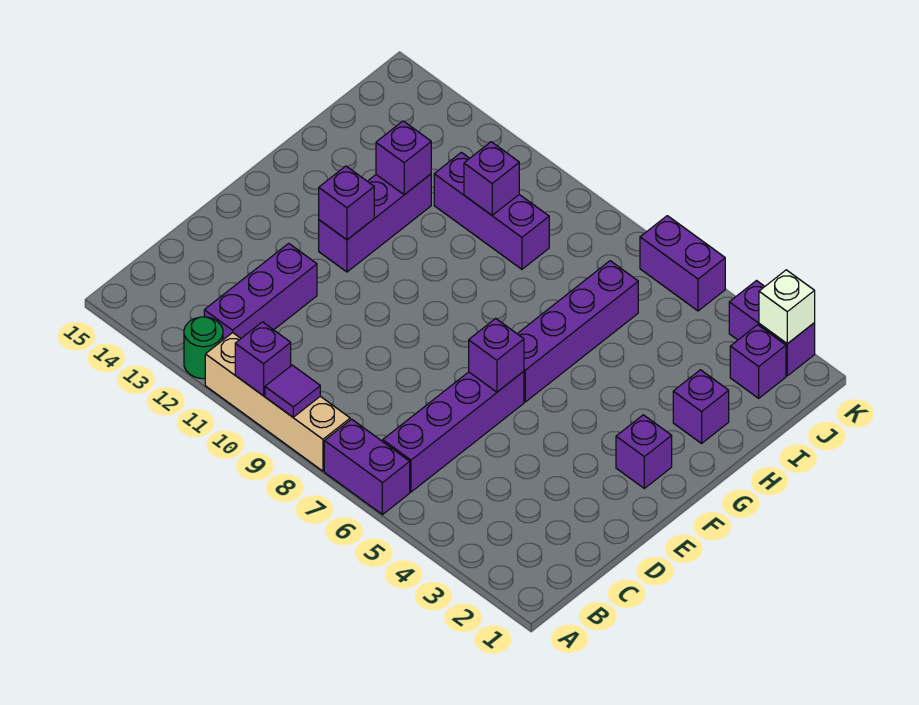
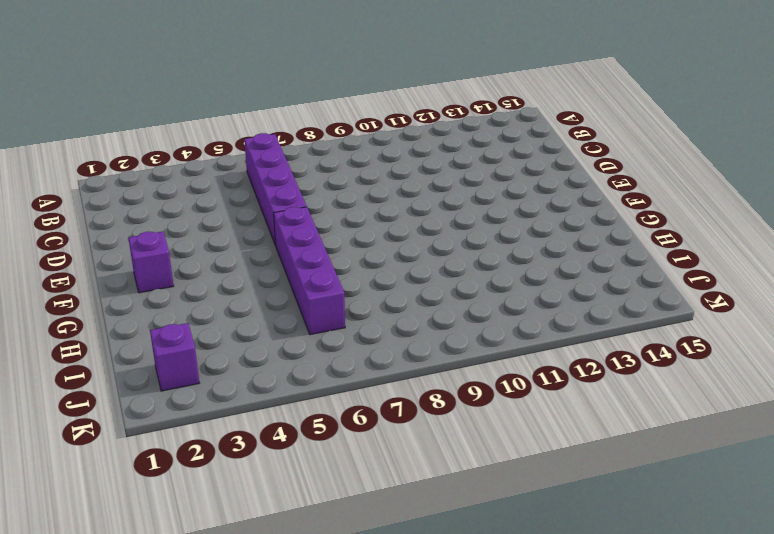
none -> purple brick A6:A7 level 1
none -> tan brick A8:A11 level 1
none -> green round brick A12 level 1

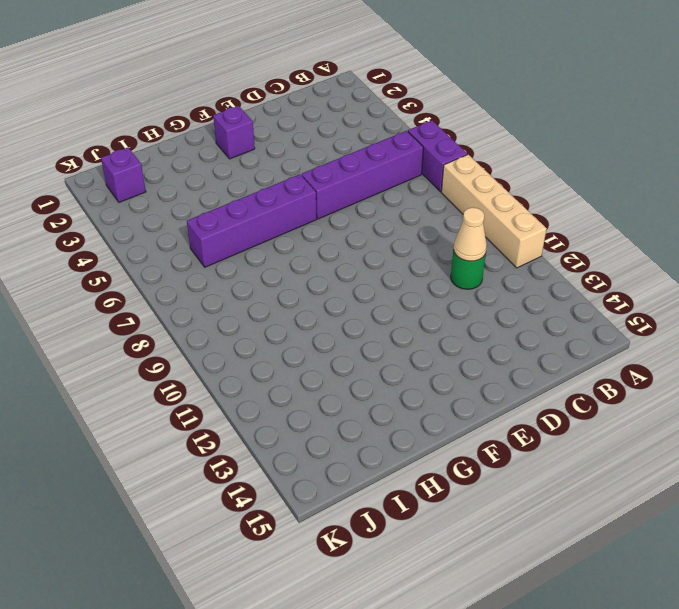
green round brick C11 level 1 -> green round brick A12 level 1
tan cone C11 level 2 -> none
none -> purple brick B12:D12 level 1
none -> purple brick F12:H12 level 1
none -> purple brick H2 level 1

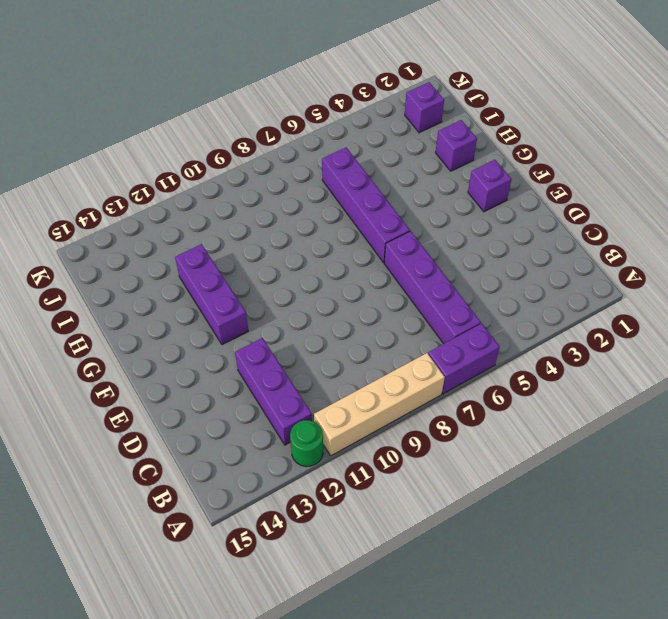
none -> purple brick I9:I11 level 1
none -> purple brick K2:K3 level 1
none -> purple brick K5:K6 level 1

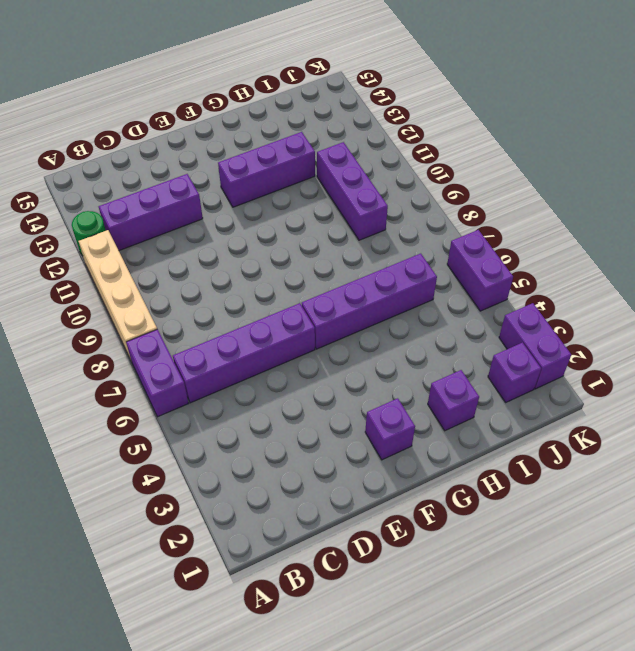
none -> purple tile A9 level 2
none -> purple brick A10 level 2
none -> purple brick E6 level 2

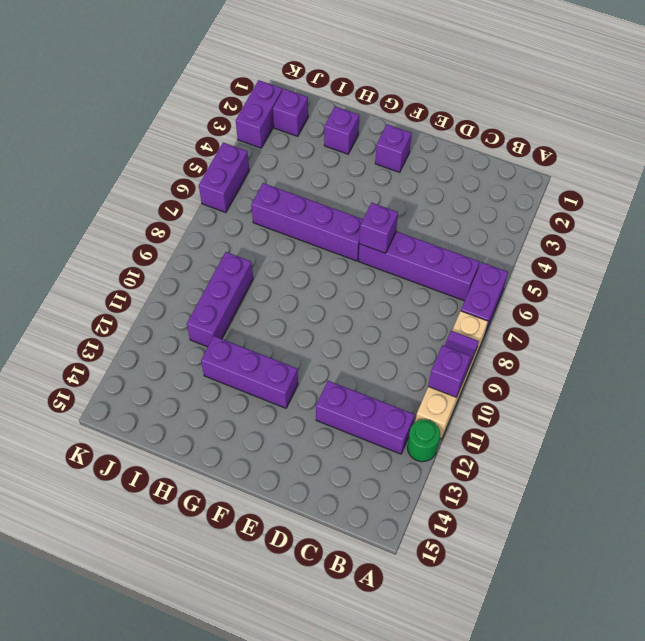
none -> purple brick F12 level 2
none -> purple brick H12 level 2
none -> purple brick I10 level 2

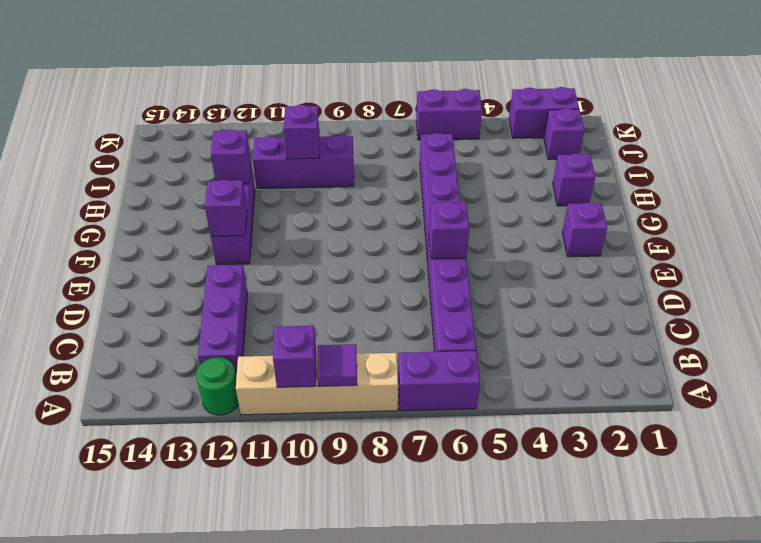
none -> white brick K2 level 2

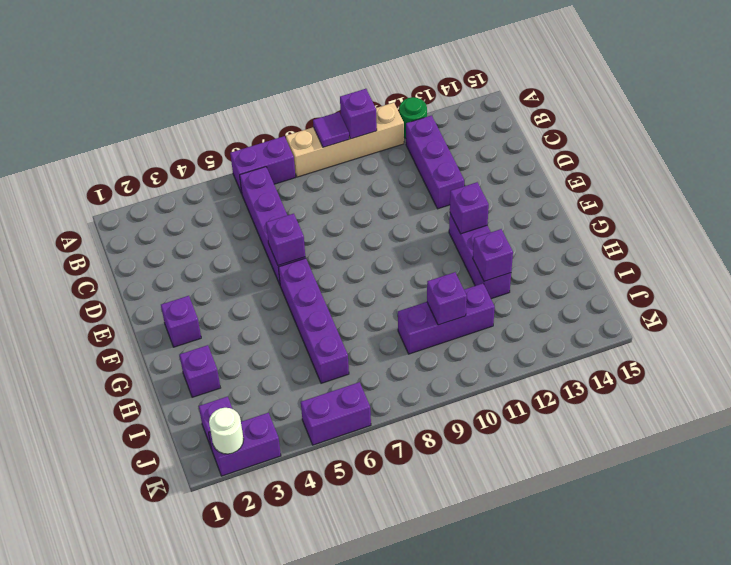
white round brick K2 level 2 -> white brick K2 level 2

